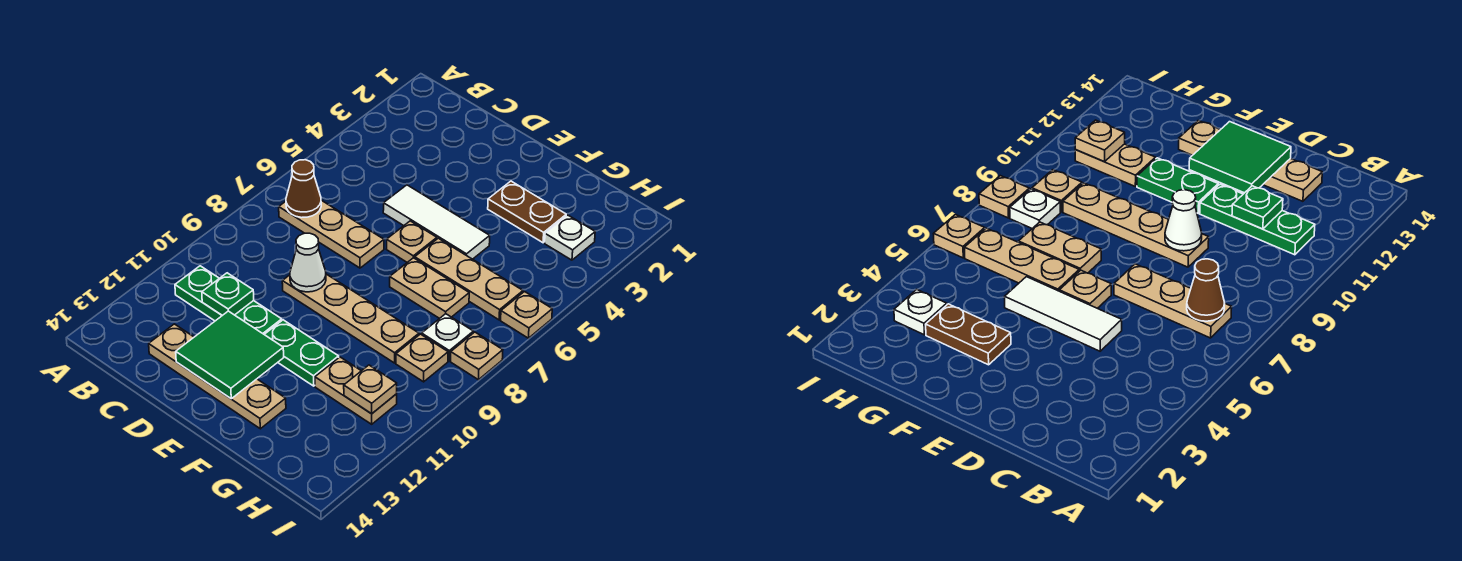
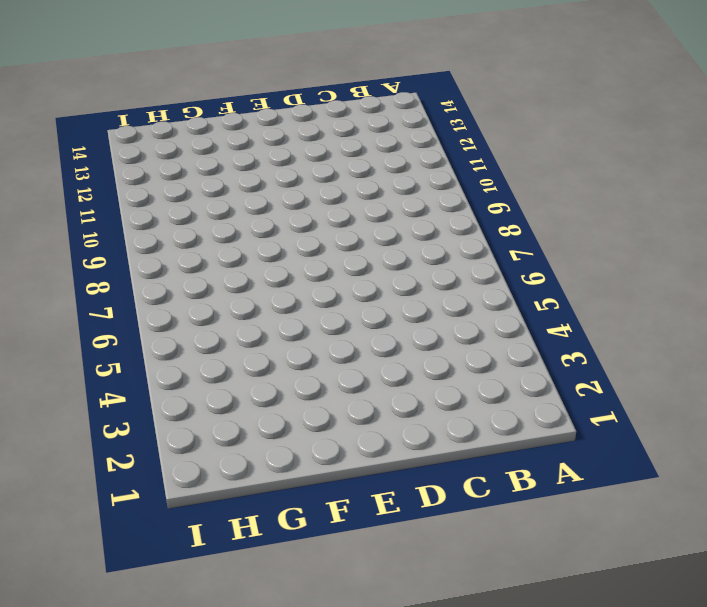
none -> tan plate B7:D7 level 1
none -> green plate B11:D11 level 1
none -> tan plate C13:F13 level 1

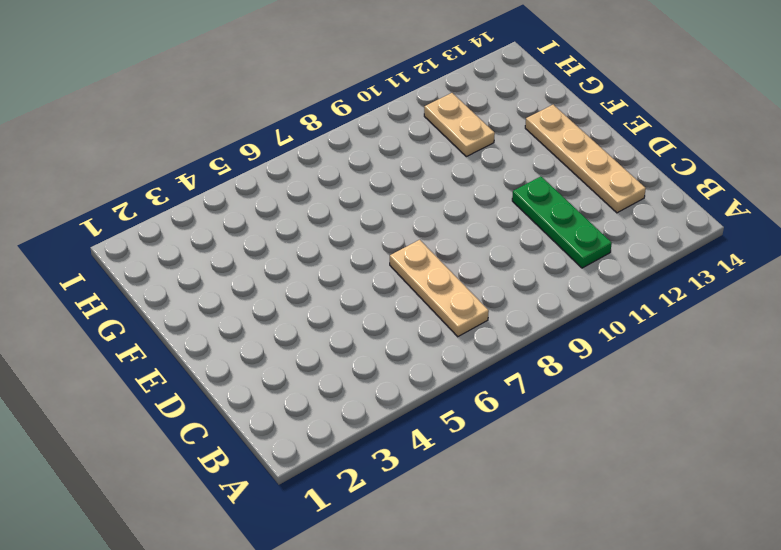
none -> white tile D5:F5 level 1
none -> tan plate D9:G9 level 1
none -> tan plate E6 level 1

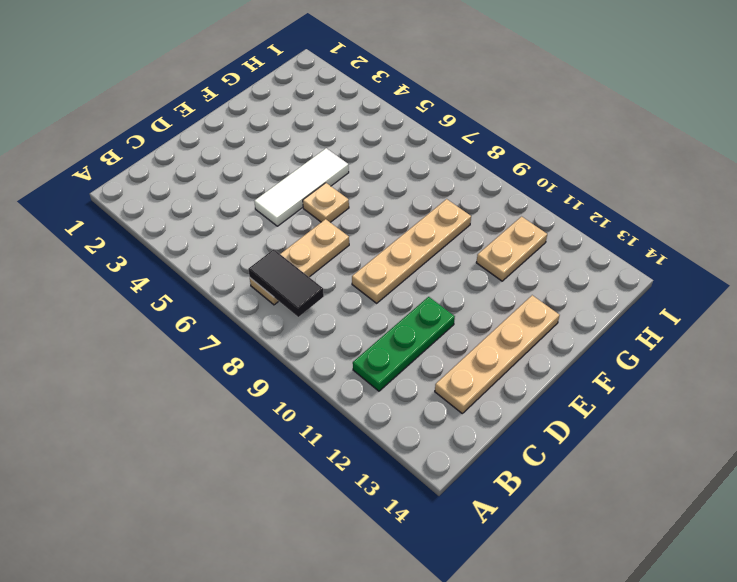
black tile B7:B8 level 2 -> brown cone B7 level 2
none -> green plate E11:F11 level 1
none -> brown plate F3:G3 level 1
none -> tan plate F6:H6 level 1

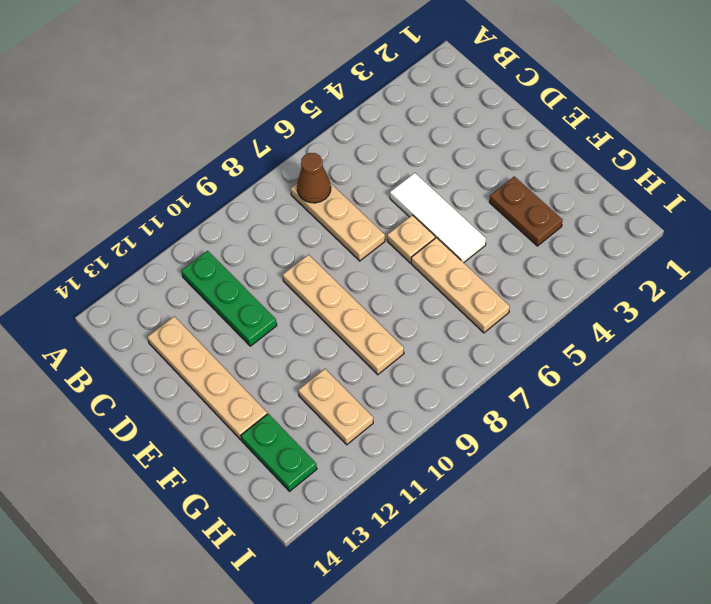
green plate G13:H13 level 1 -> green plate E11:F11 level 1
none -> tan plate F7:G7 level 1
none -> white plate H3 level 1
none -> white plate H8 level 1

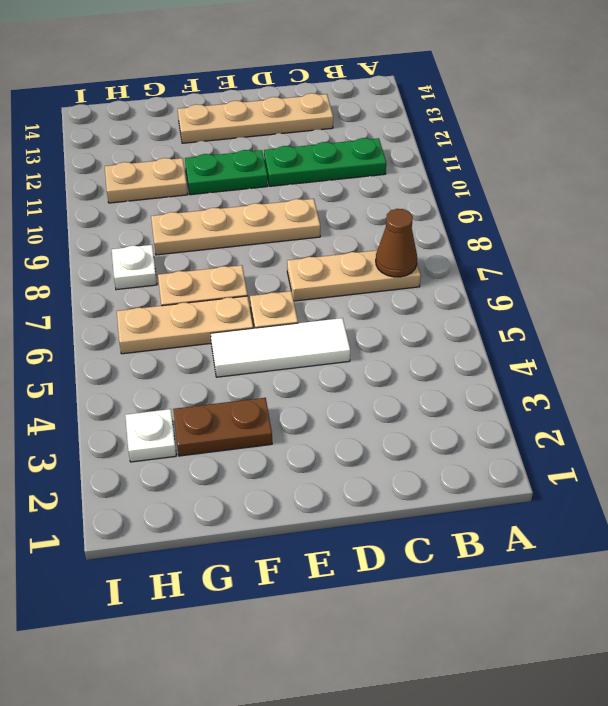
none -> tan plate H9 level 1
none -> tan plate I6 level 1
none -> tan plate I8 level 1

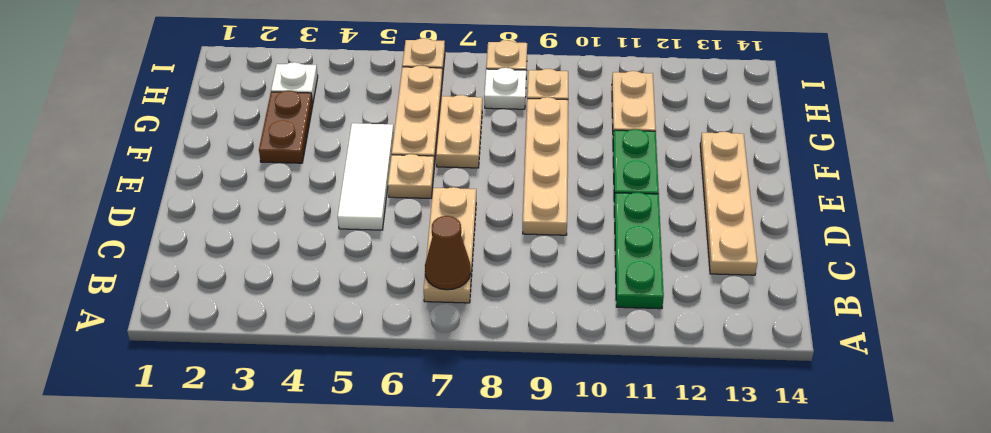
none -> green plate C11 level 2
none -> white cone D9 level 2
none -> green tile D12:E13 level 2

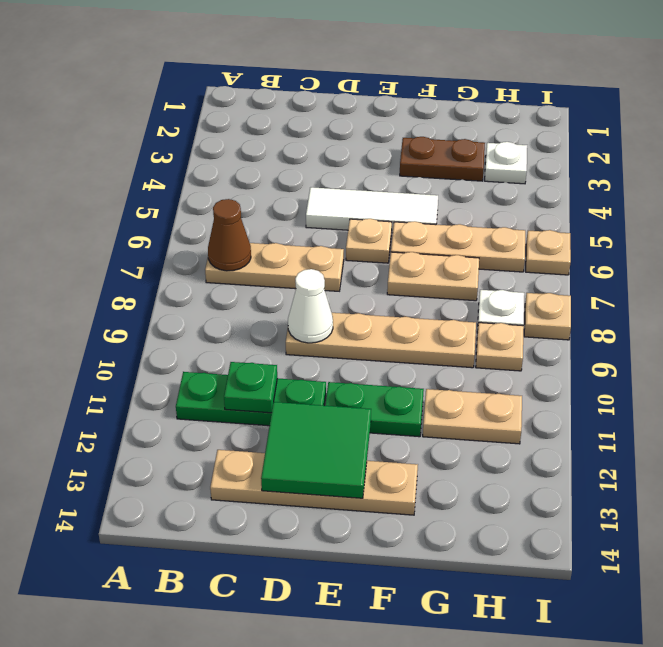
none -> tan plate H11 level 2

